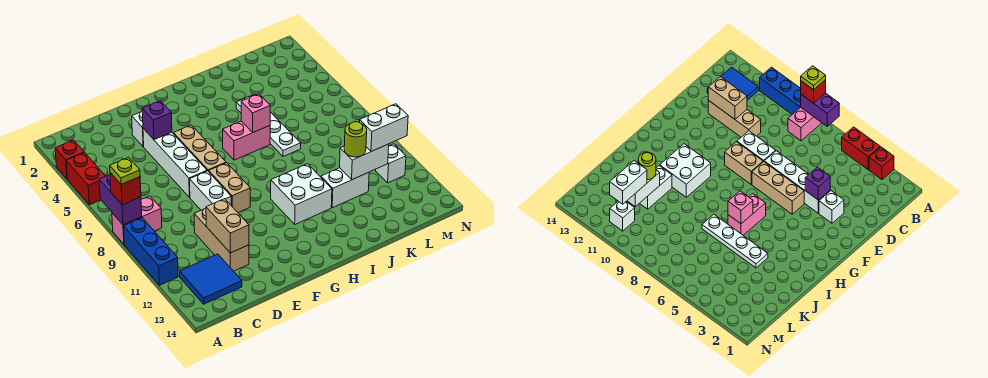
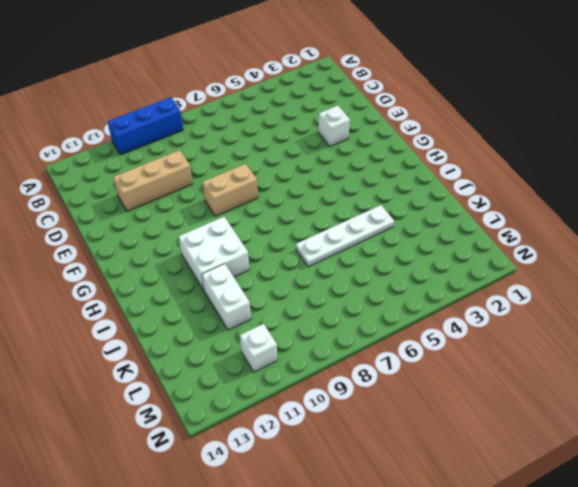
none -> red brick A3 level 1
none -> red brick A4:A5 level 1
none -> pink brick A8:B8 level 1

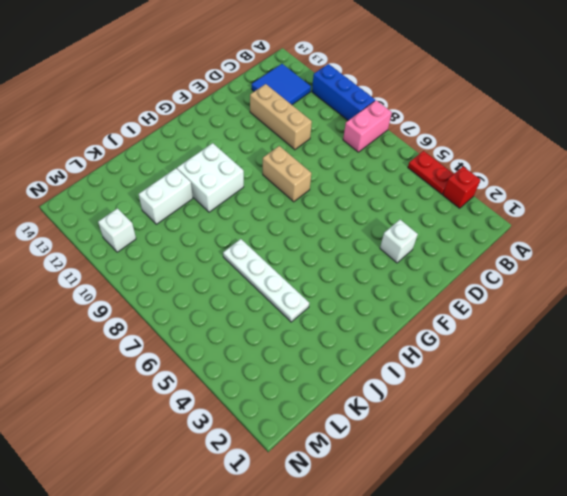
red plate A4:A5 level 1 -> red brick A4:A5 level 1
none -> white brick E4:E7 level 1
none -> white brick E8:E9 level 1
none -> tan brick F5:F7 level 1

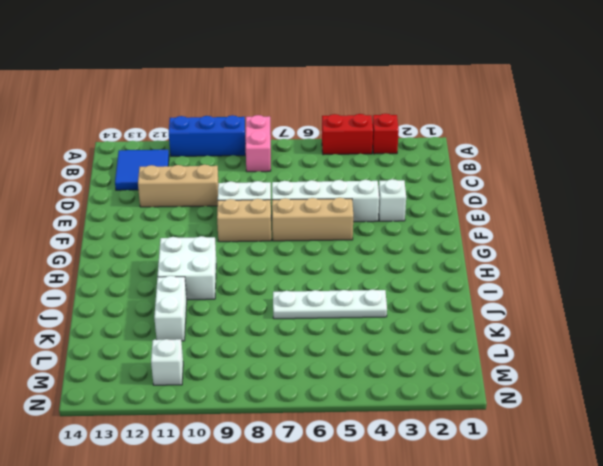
none -> pink brick H6:I6 level 1
none -> purple brick A7:A8 level 2
none -> tan brick D11:D12 level 2

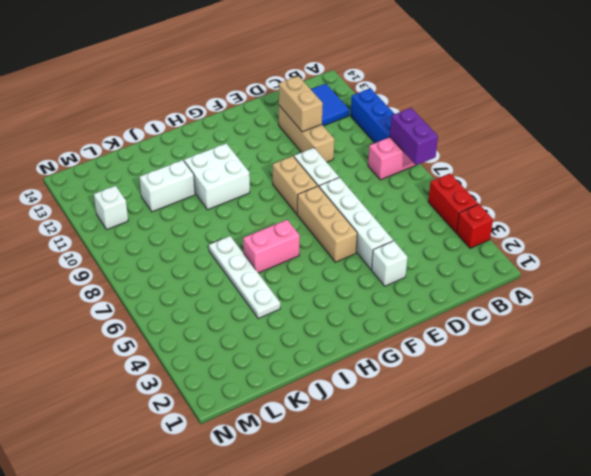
none -> purple brick E4 level 2
none -> pink brick I6 level 2
none -> white brick K11:L11 level 2

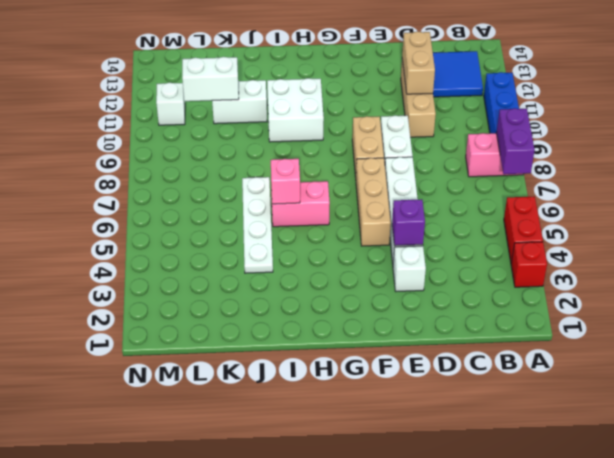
none -> red brick A8 level 3
none -> lime round brick K11 level 3
none -> white brick L11:M11 level 3

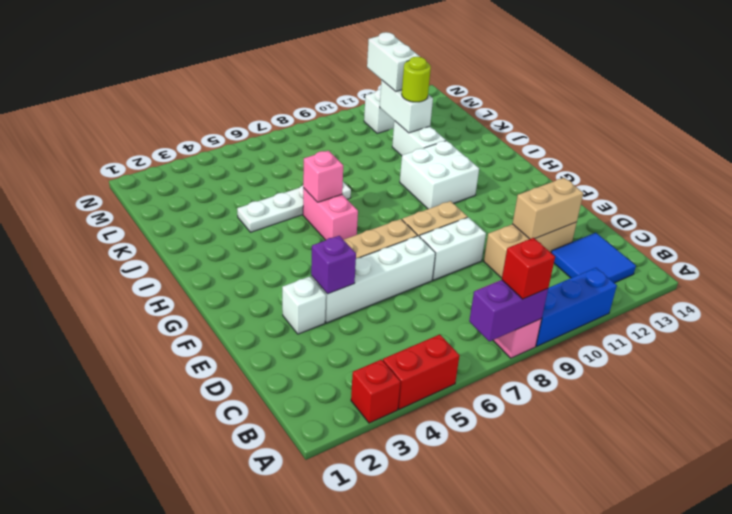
none -> lime plate A8 level 4

